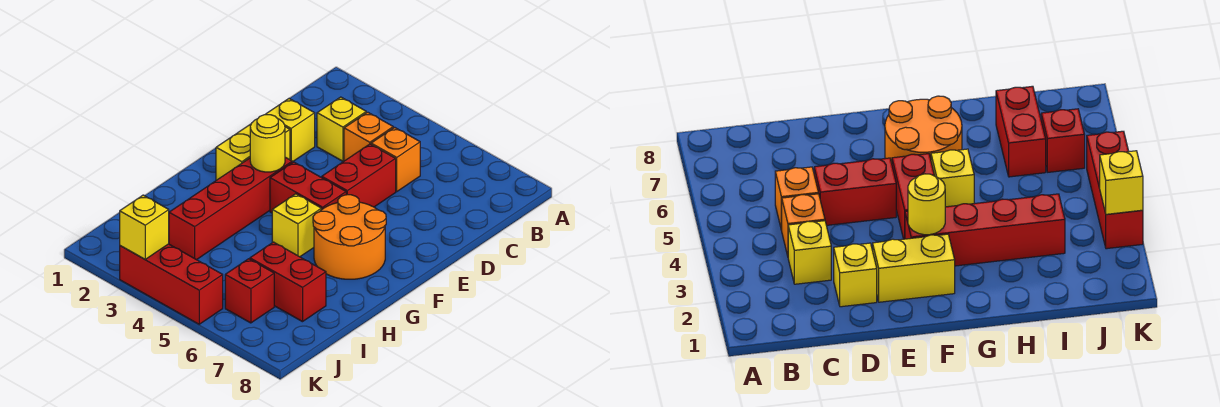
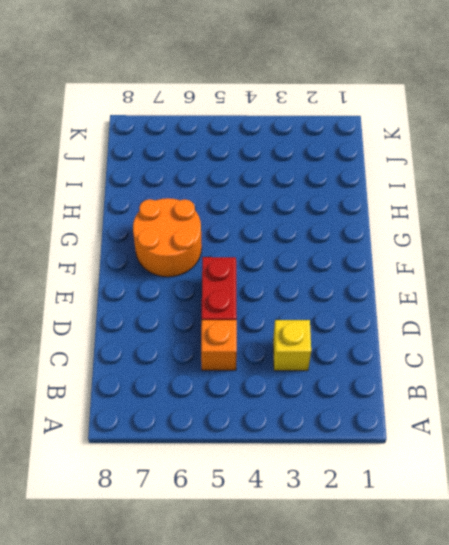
none -> orange brick C4 level 1
none -> yellow brick D2 level 1
none -> yellow brick E2:F2 level 1

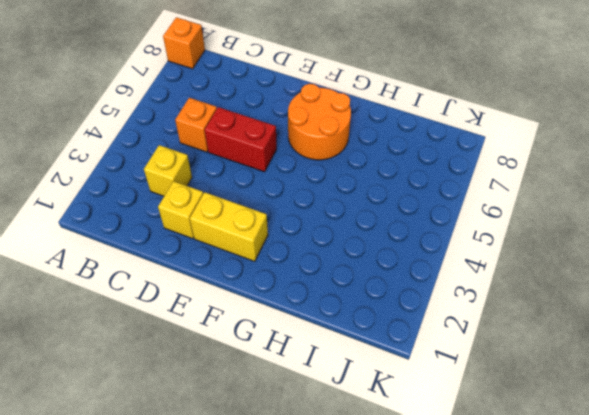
orange brick A8 level 1 -> orange brick C4 level 1
none -> red brick F3:I3 level 1
none -> red brick F4:F5 level 1
none -> yellow brick G5 level 1

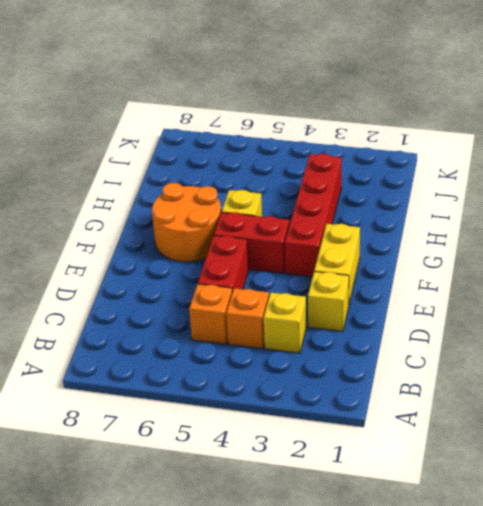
none -> red brick I6:I7 level 1
none -> red brick J6 level 1
none -> red brick K3:K5 level 1

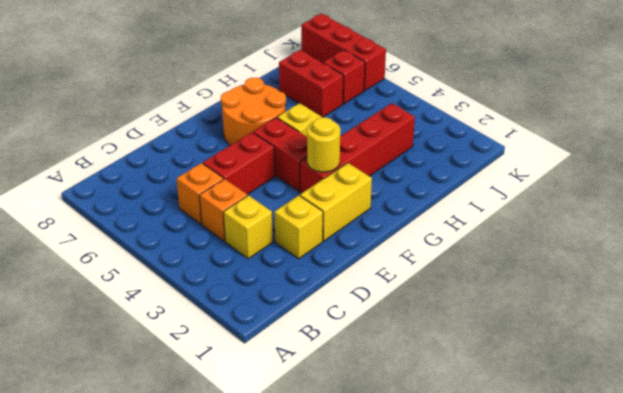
red brick K6:K8 level 1 -> red brick K3:K5 level 1
none -> yellow brick K3 level 2

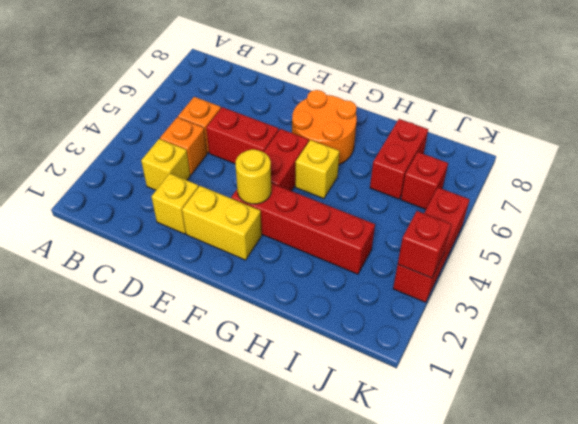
red brick K3 level 2 -> yellow brick K3 level 2

